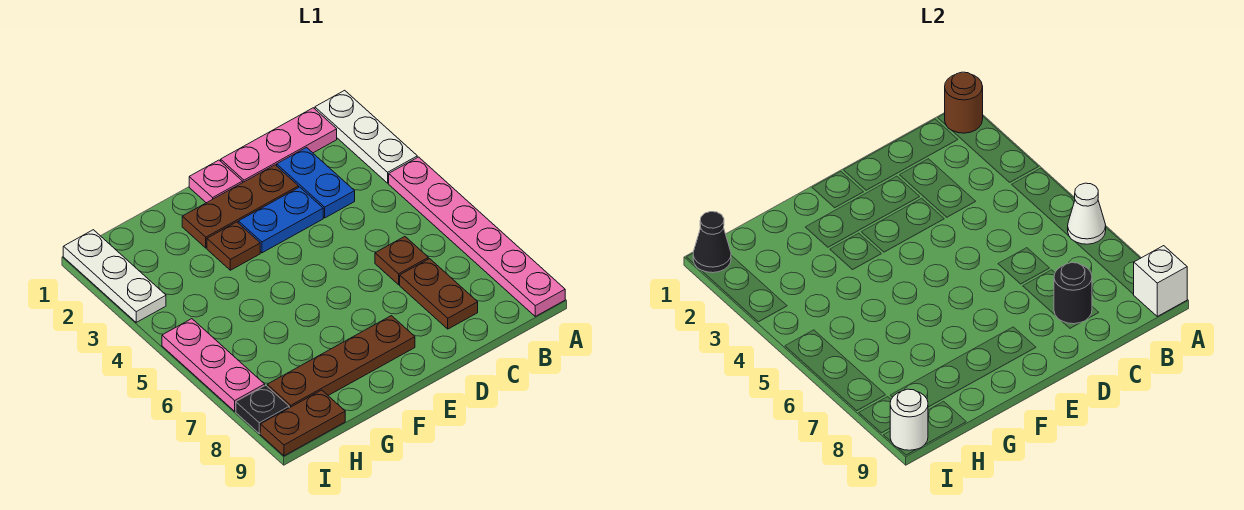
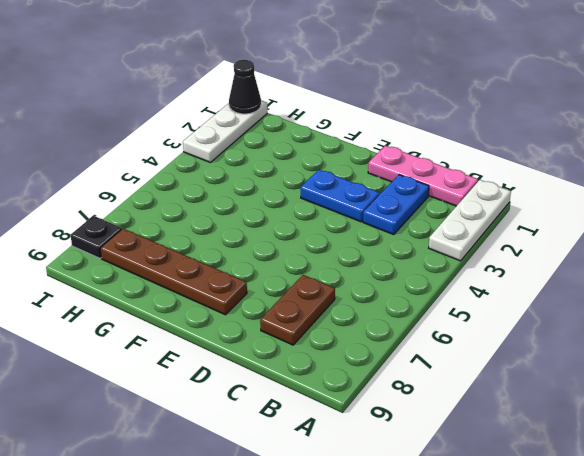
none -> pink plate A4:A9 level 1
none -> brown plate C6 level 1
none -> brown plate D2:F2 level 1

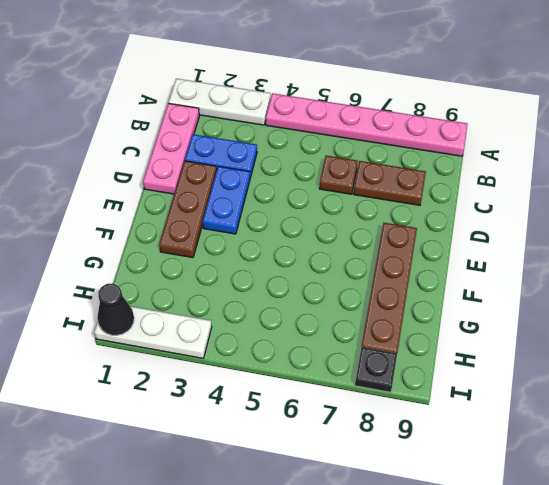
none -> pink plate E1 level 1
none -> brown plate F3 level 1
none -> brown plate H9:I9 level 1

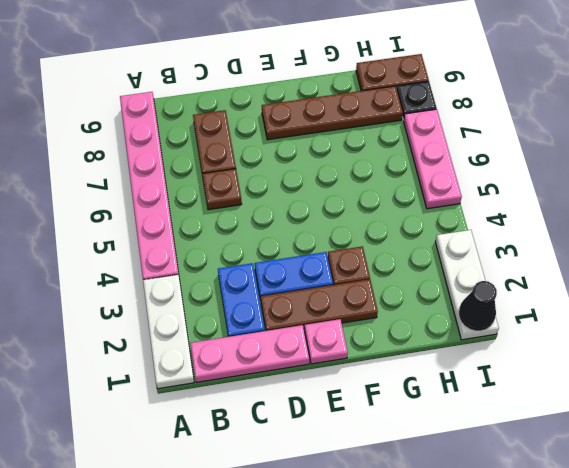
none -> brown round brick A1 level 2
none -> white cone A6 level 2
none -> white brick A9 level 2

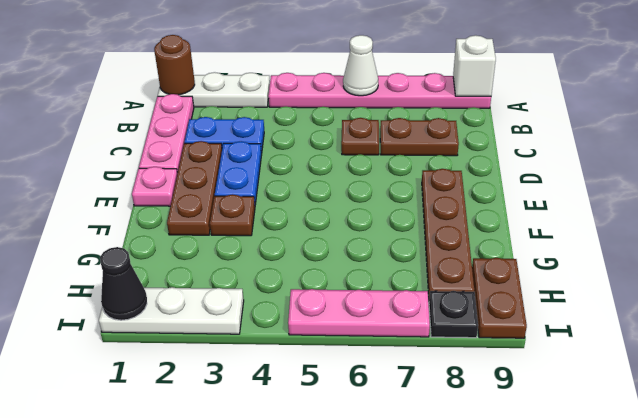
none -> black round brick C8 level 2
none -> white round brick I9 level 2

